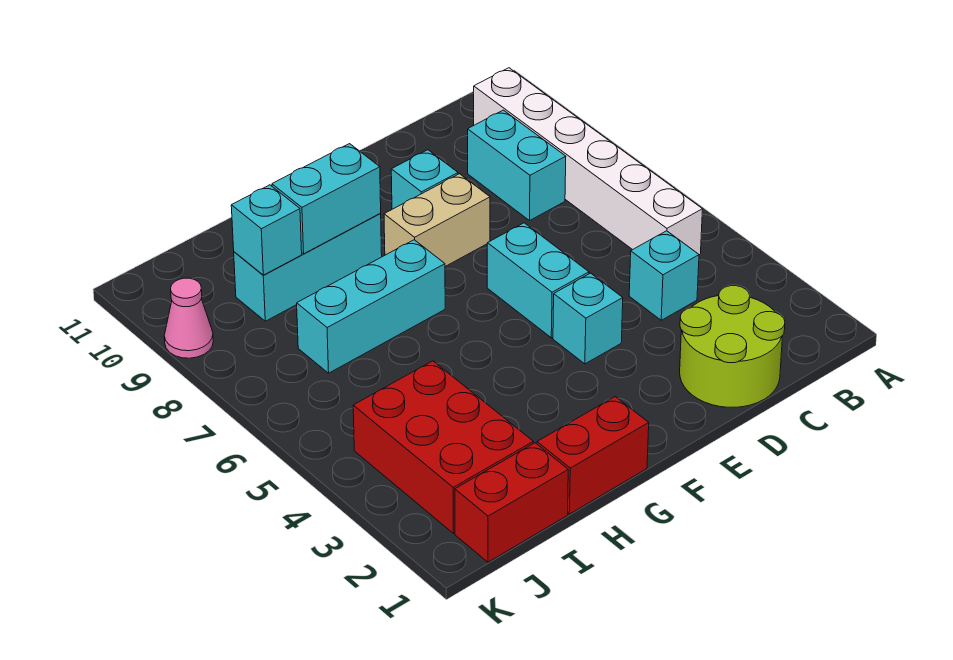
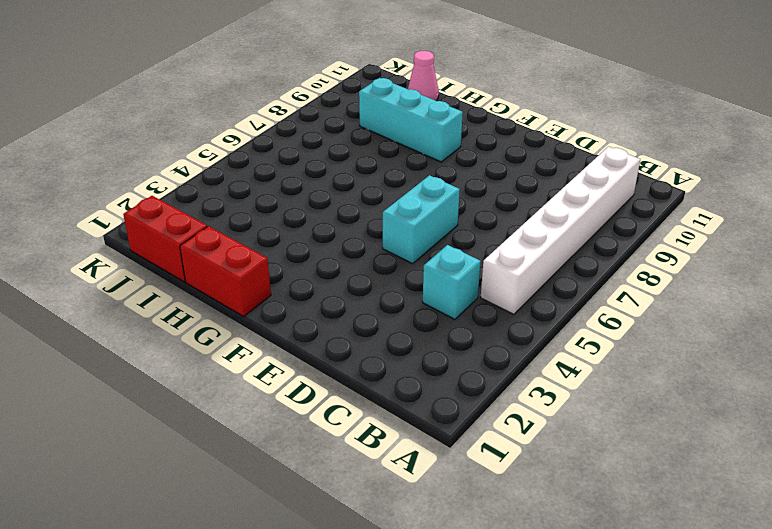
pink cone I11 level 1 -> pink cone K9 level 1
none -> lime round brick C1:D2 level 1
none -> cyan brick C8:C9 level 1
none -> cyan brick E4 level 1

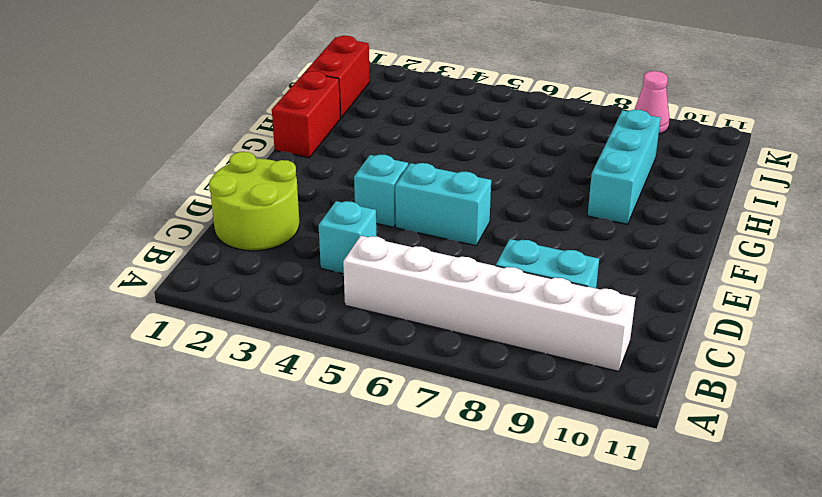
none -> tan brick E8:F8 level 1
none -> cyan brick E9 level 1
none -> cyan brick G7:I7 level 1

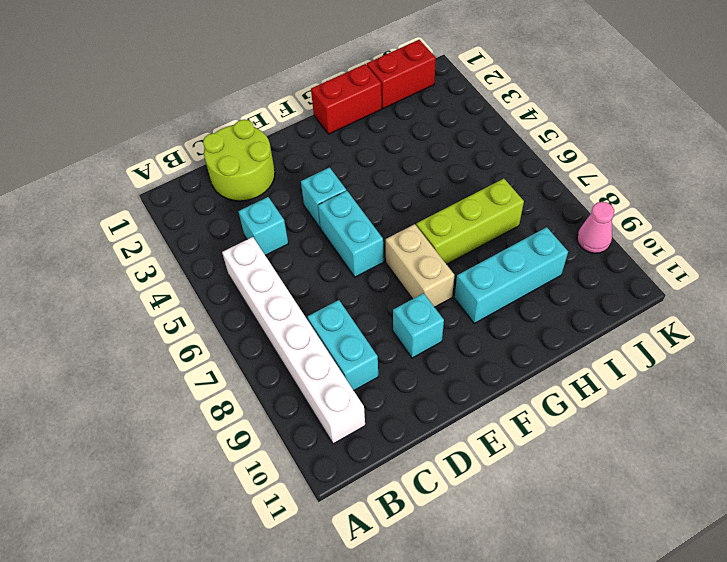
tan brick F7:F8 level 1 -> tan brick E8:F8 level 1
lime brick G7:I7 level 1 -> cyan brick G7:I7 level 1
none -> red brick I2:J4 level 1
none -> cyan brick G9:H9 level 2
none -> cyan brick I9 level 2

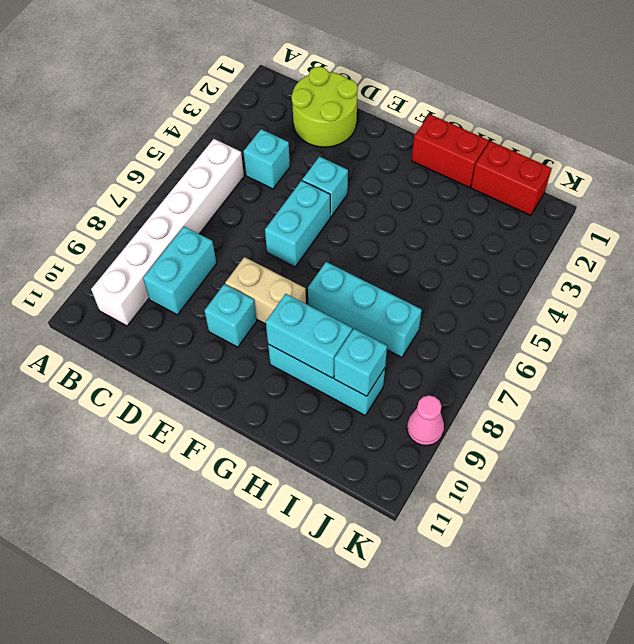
none -> red brick I2:J4 level 1

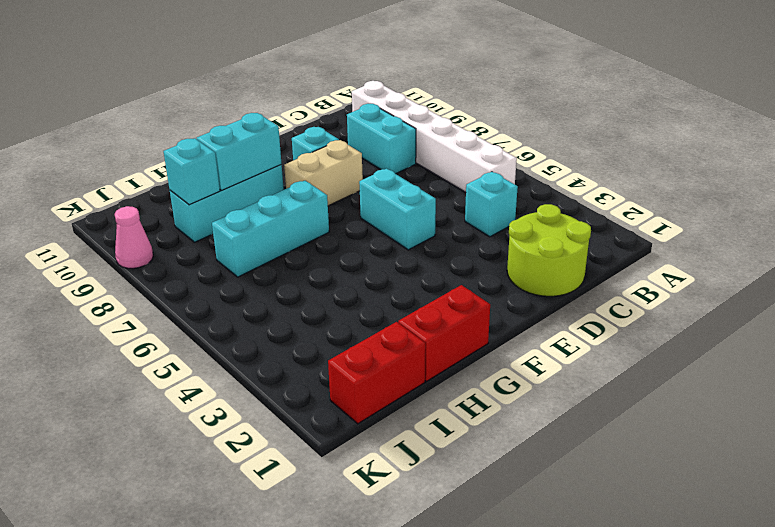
none -> cyan brick E4 level 1
none -> red brick I2:J4 level 1

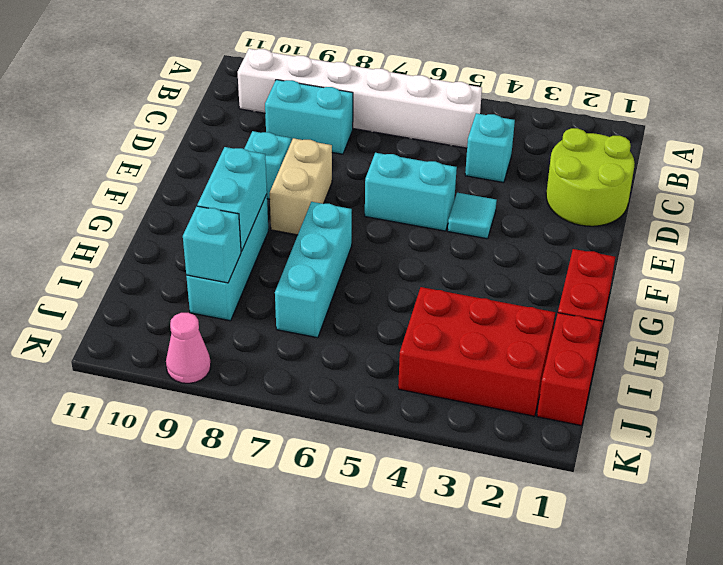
cyan tile E4 level 1 -> cyan brick E4 level 1

